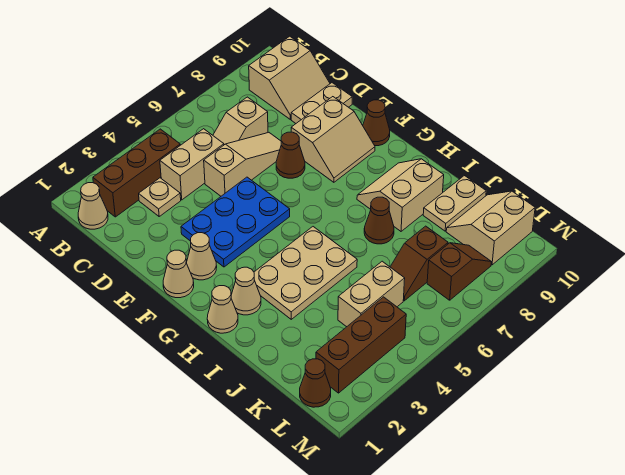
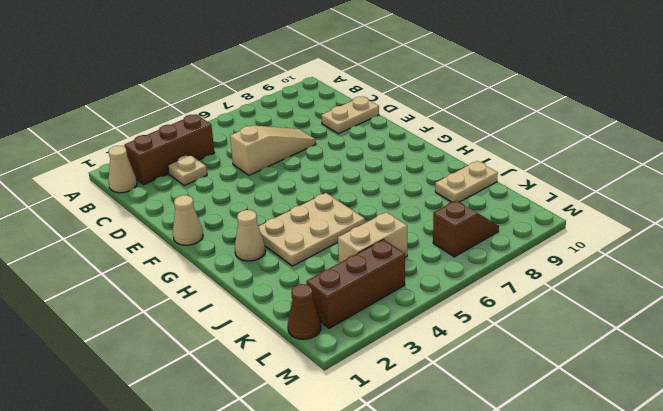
none -> tan slope B9:C10 level 1 top B
none -> tan brick C4:C5 level 1
none -> tan slope C6:C7 level 1 top 7

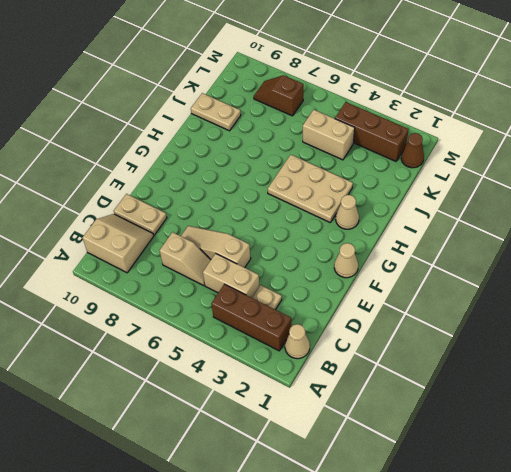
none -> blue plate E3:F5 level 1
none -> brown cone E7 level 1
none -> tan slope E8:F9 level 1 top E

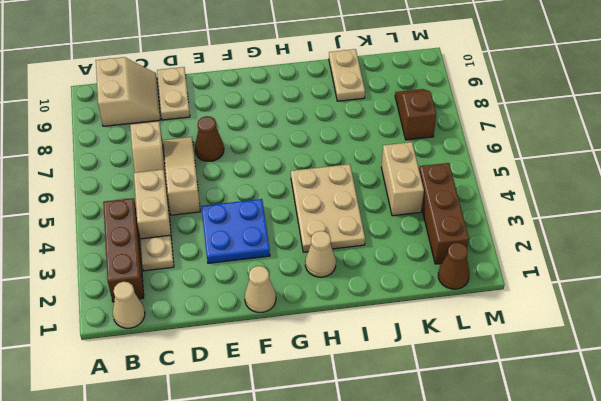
blue plate E3:F4 level 1 -> blue plate E3:F5 level 1
none -> tan slope E8:F9 level 1 top E
none -> tan cone F2 level 1
none -> brown cone F10 level 1

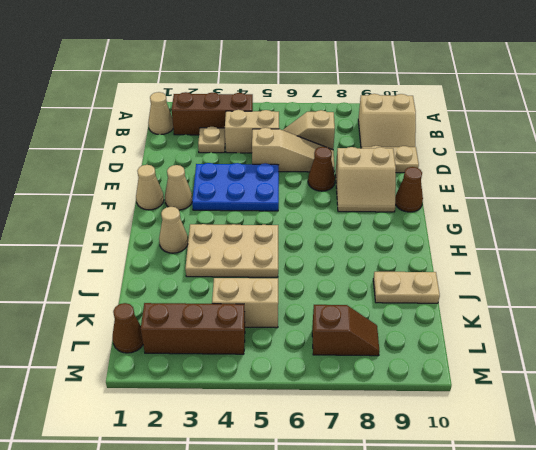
none -> tan cone H1 level 1
none -> tan slope H8:I9 level 1 top I
none -> brown cone I7 level 1

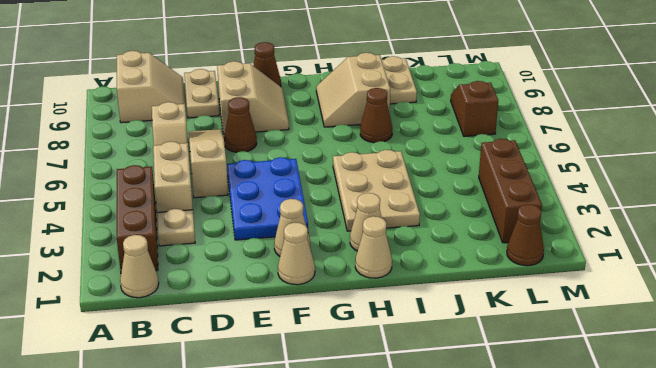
none -> tan brick K4:K5 level 1
none -> brown slope K6:K7 level 1 top 7
none -> tan slope K9:L10 level 1 top L

